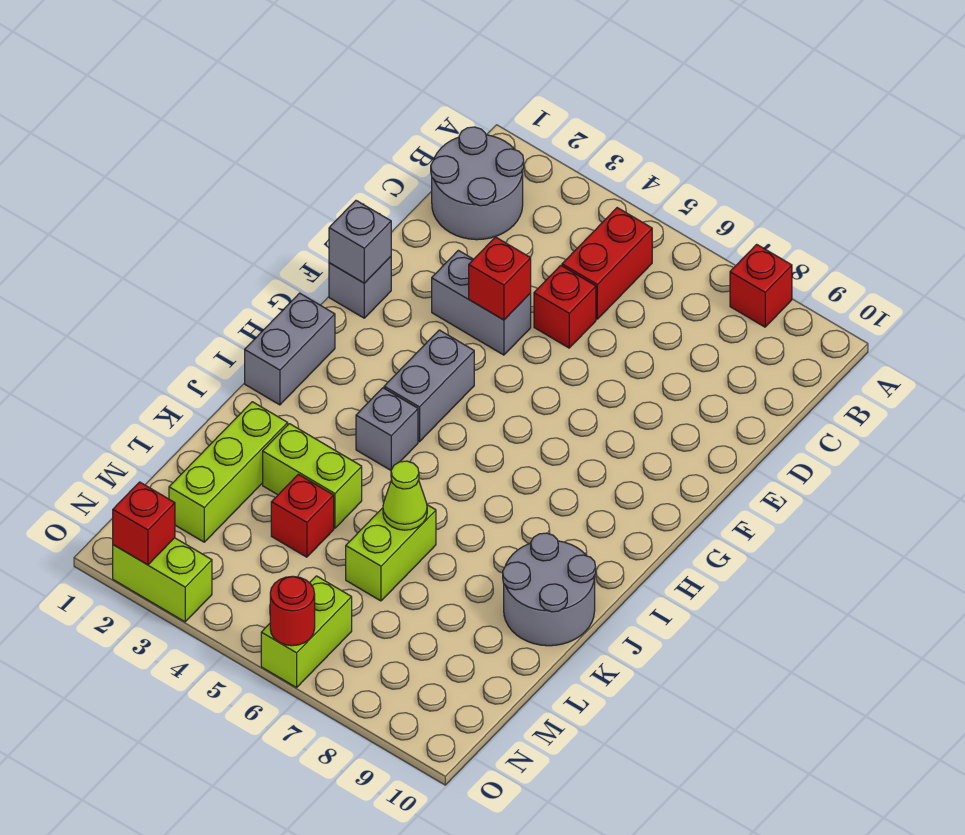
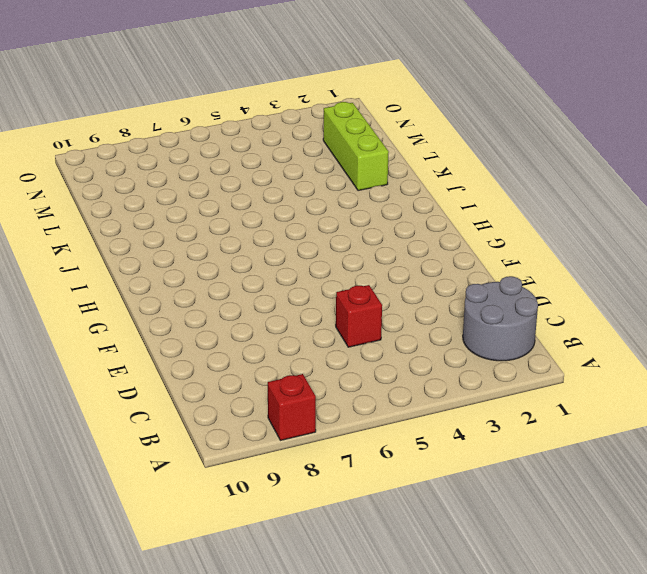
none -> red brick B5:C5 level 1
none -> grey brick E3:E4 level 1
none -> grey brick F1 level 1

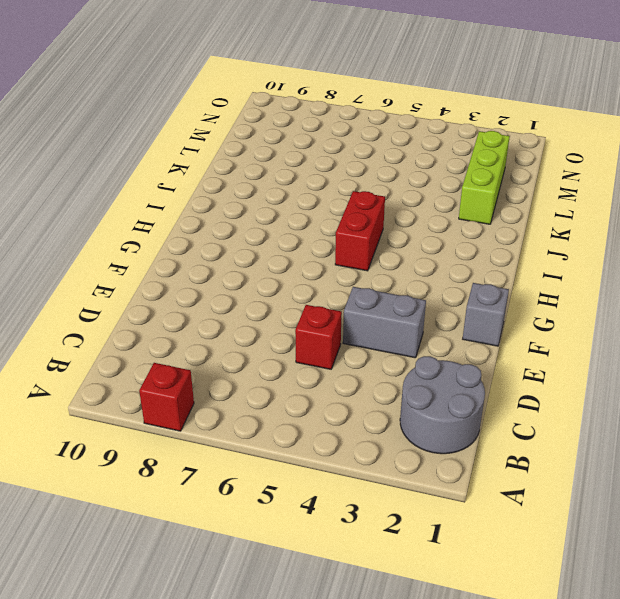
red brick H5:I5 level 1 -> red brick B5:C5 level 1
none -> grey brick G4:H4 level 1
none -> grey brick H1:I1 level 1
none -> grey brick I4 level 1

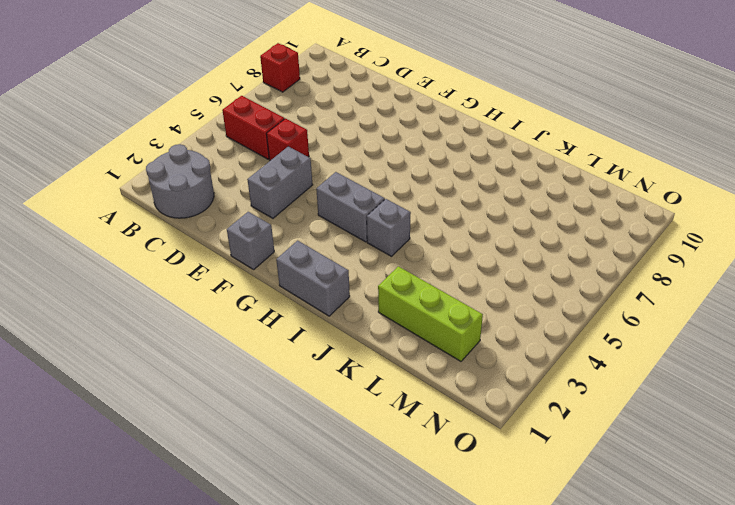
none -> grey round brick J9:K10 level 1
none -> lime brick K3:K4 level 1
none -> lime brick K6:L6 level 1

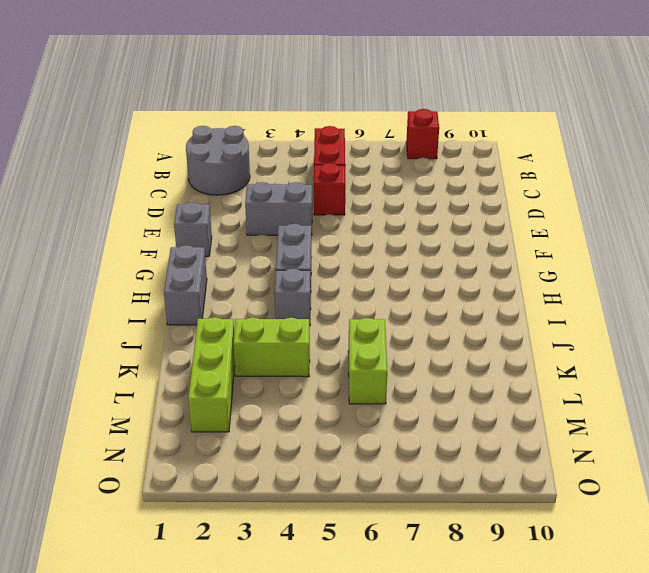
none -> grey round brick J9:K10 level 1
none -> red brick L4 level 1
none -> lime brick N6:O6 level 1

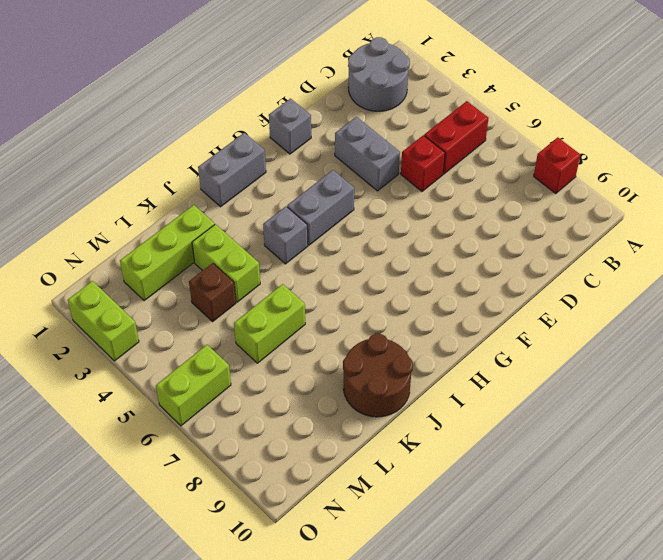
brown round brick J9:K10 level 1 -> grey round brick J9:K10 level 1
brown brick L4 level 1 -> red brick L4 level 1
none -> red brick E4 level 2
none -> grey brick F1 level 2
none -> lime cone K6 level 2

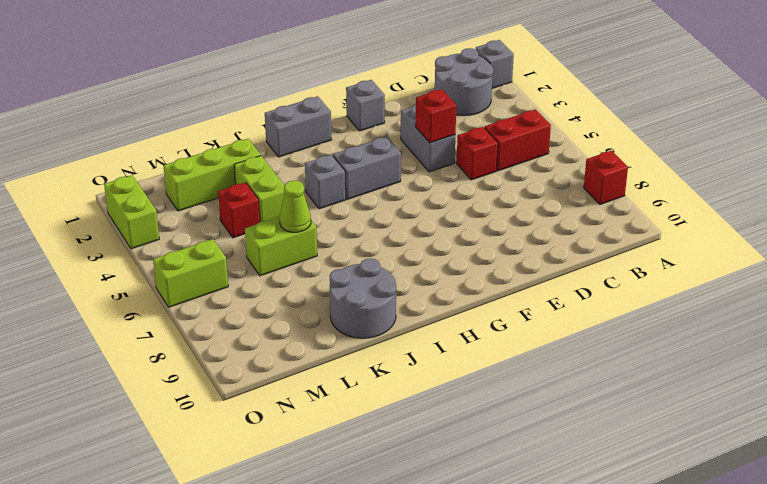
grey brick A1 level 1 -> grey brick F1 level 2
none -> red brick O2 level 2
none -> red round brick O6 level 2

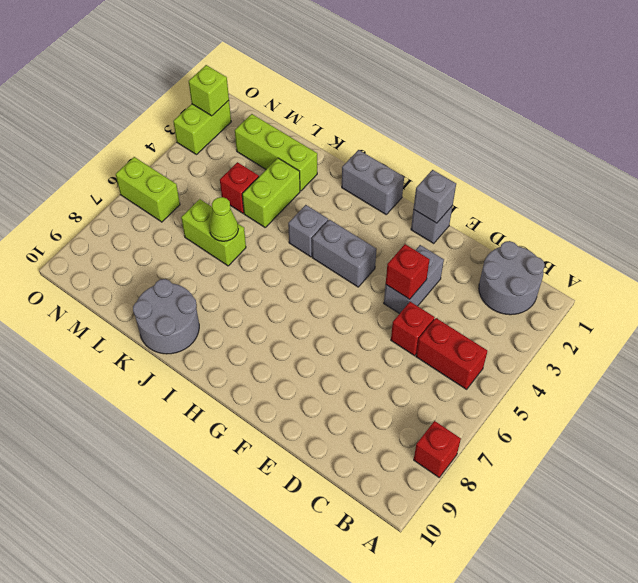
lime brick O2 level 2 -> red brick O2 level 2
none -> red round brick O6 level 2

